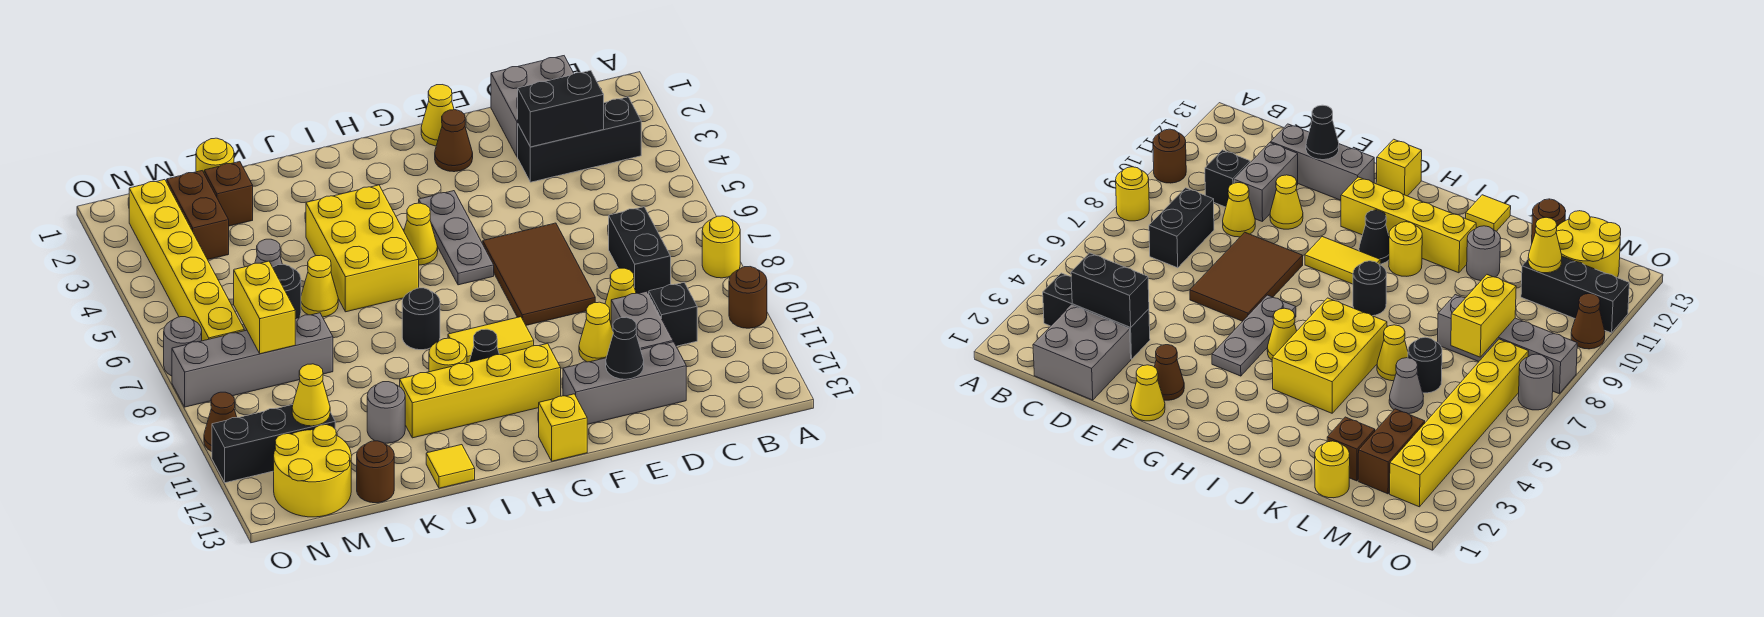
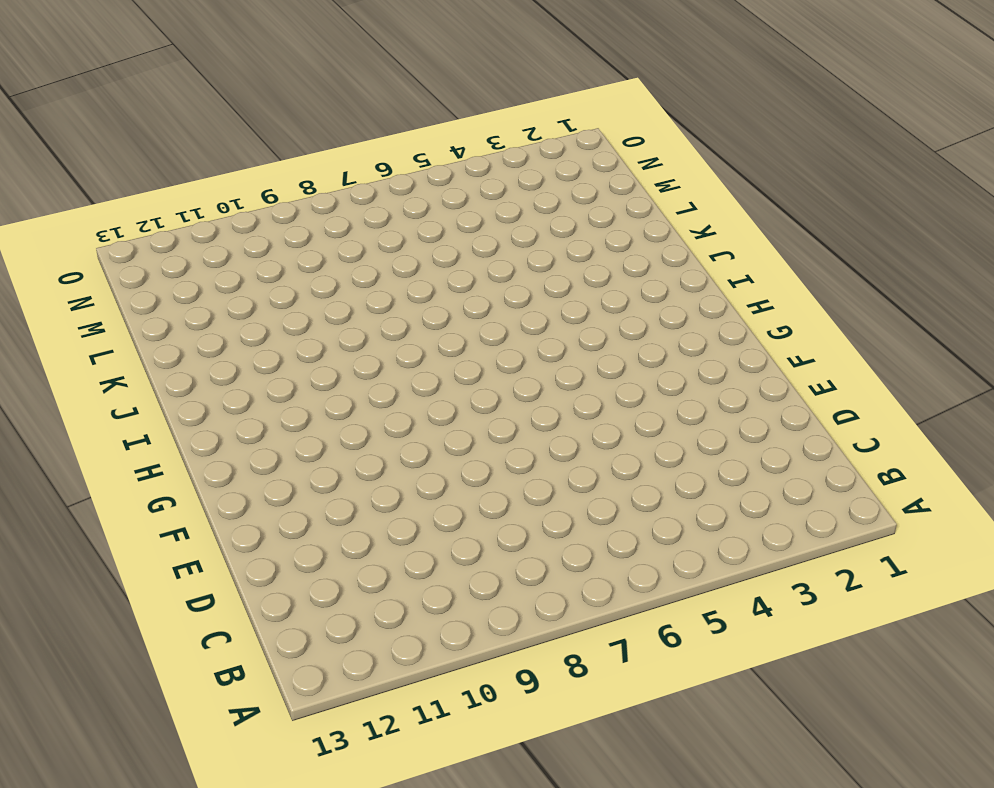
none -> yellow round brick A8 level 1
none -> brown round brick A10 level 1
none -> black brick B3:D3 level 1
none -> grey brick C1:D2 level 1

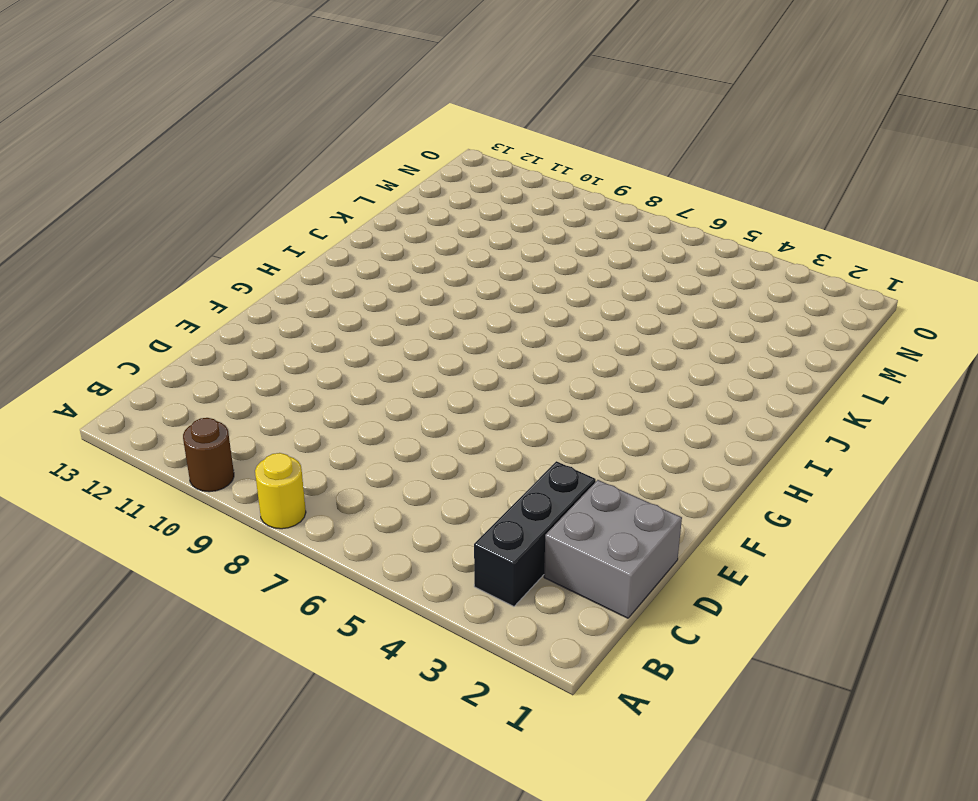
none -> black brick C7:C8 level 1
none -> black brick C10 level 1
none -> yellow cone D9 level 1
none -> grey brick D10:D11 level 1

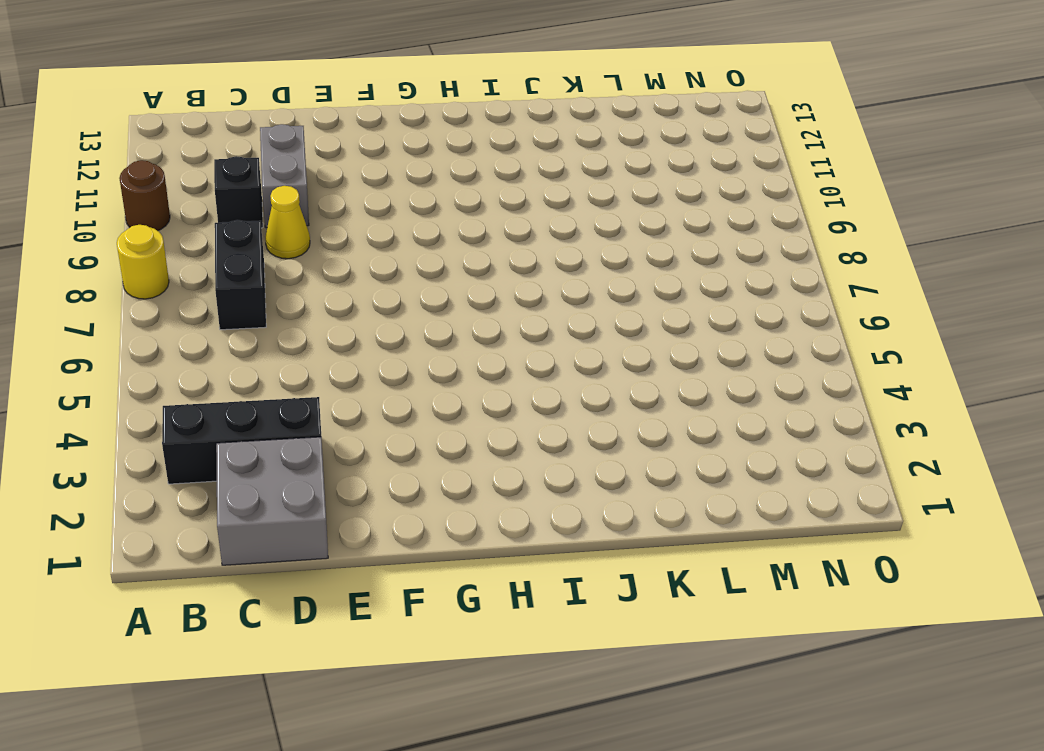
none -> grey brick D12:F12 level 1
none -> brown tile E6:F8 level 1
none -> yellow cone E10 level 1
none -> yellow cone F1 level 1

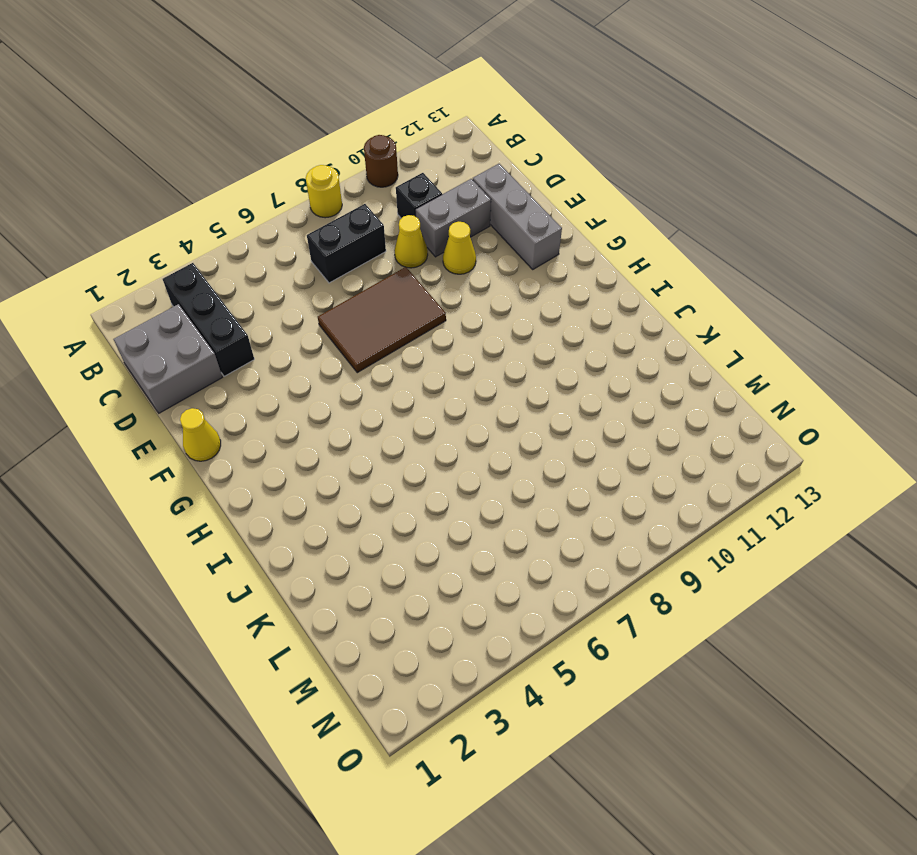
none -> brown cone F2 level 1
none -> grey plate G4:G6 level 1
none -> yellow tile G9:H9 level 1
none -> yellow brick G11:J11 level 1

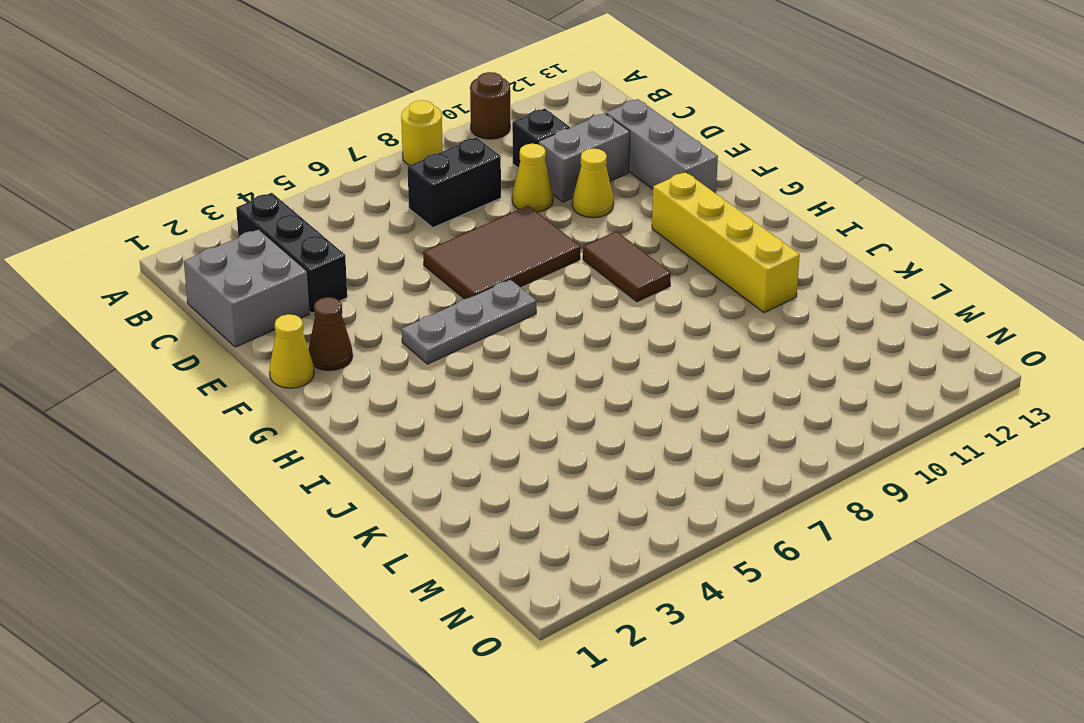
brown tile G9:H9 level 1 -> yellow tile G9:H9 level 1
none -> yellow brick G13 level 1
none -> yellow cone H5 level 1
none -> black cone H10 level 1
none -> yellow brick I4:J6 level 1

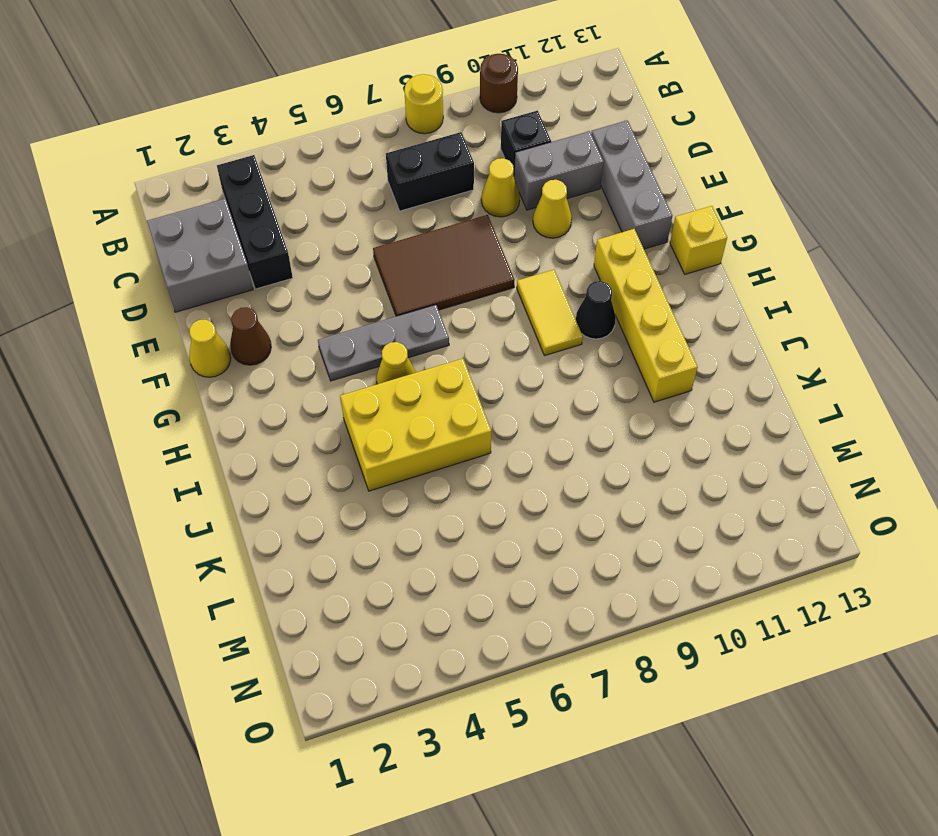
none -> black round brick I8 level 1
none -> yellow round brick I10 level 1
none -> yellow tile J13 level 1
none -> yellow cone K6 level 1

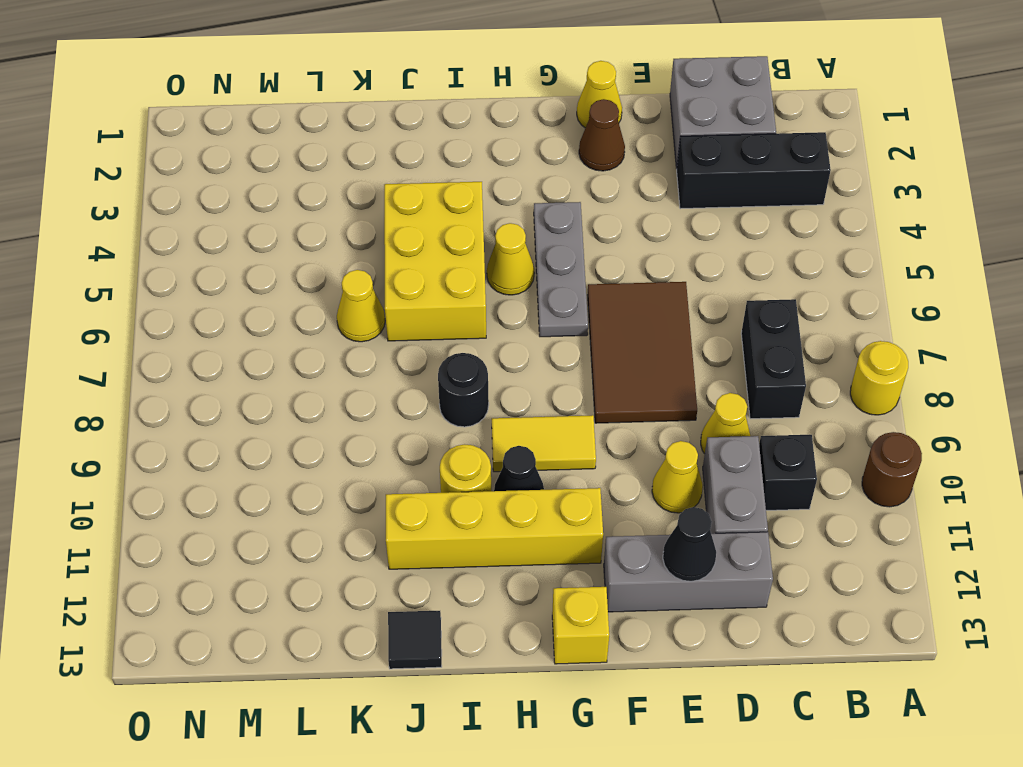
black tile J13 level 1 -> yellow tile J13 level 1
none -> grey round brick K11 level 1
none -> yellow round brick L1 level 1
none -> brown brick L2 level 1
none -> grey cone L5 level 1

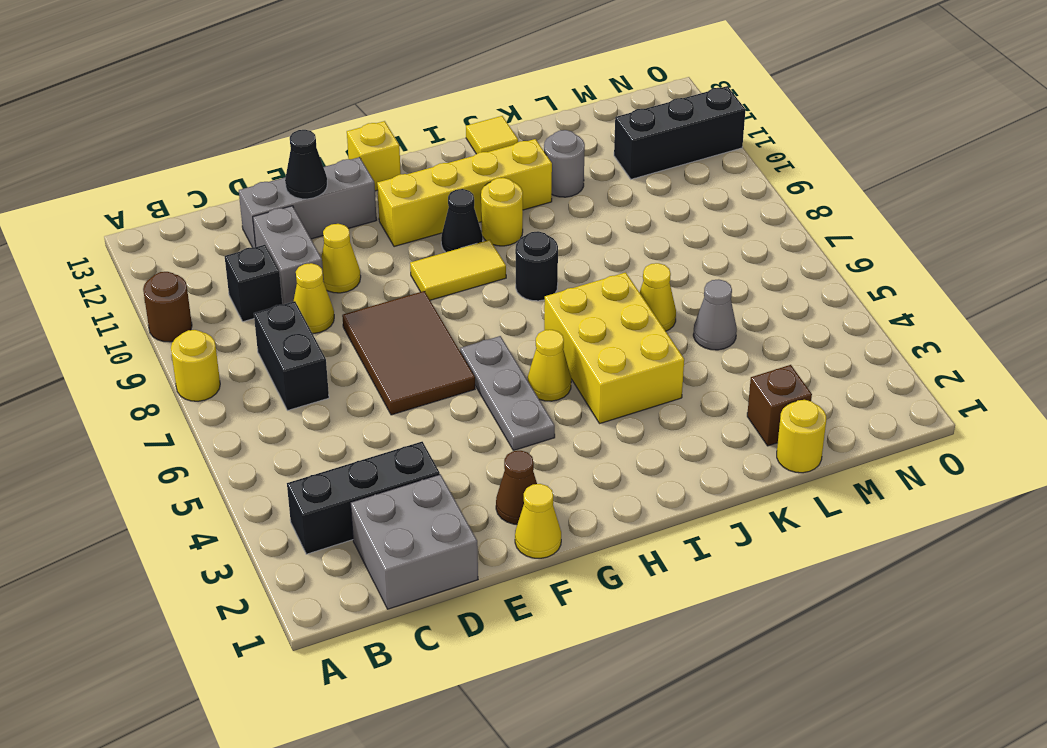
none -> black round brick L6 level 1
none -> grey brick L8:O8 level 1
none -> brown round brick L13 level 1
none -> brown brick M2:M3 level 1

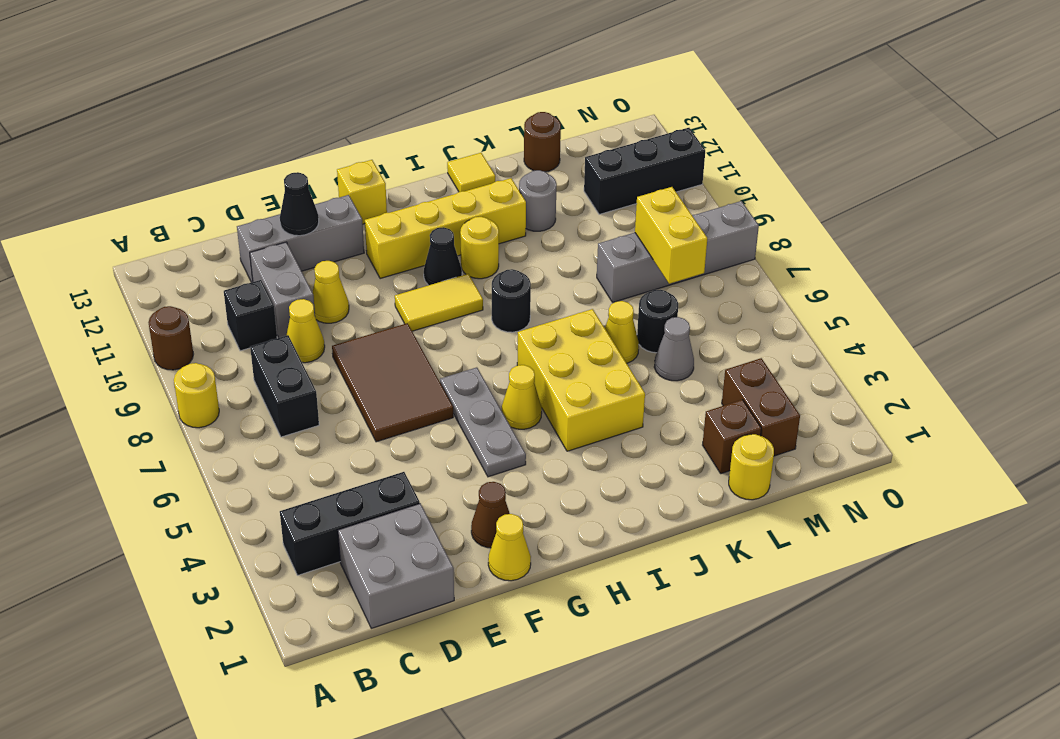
none -> yellow round brick M12:N13 level 1
none -> yellow brick N2:N7 level 1
none -> grey round brick O7 level 1
none -> brown cone O10 level 1

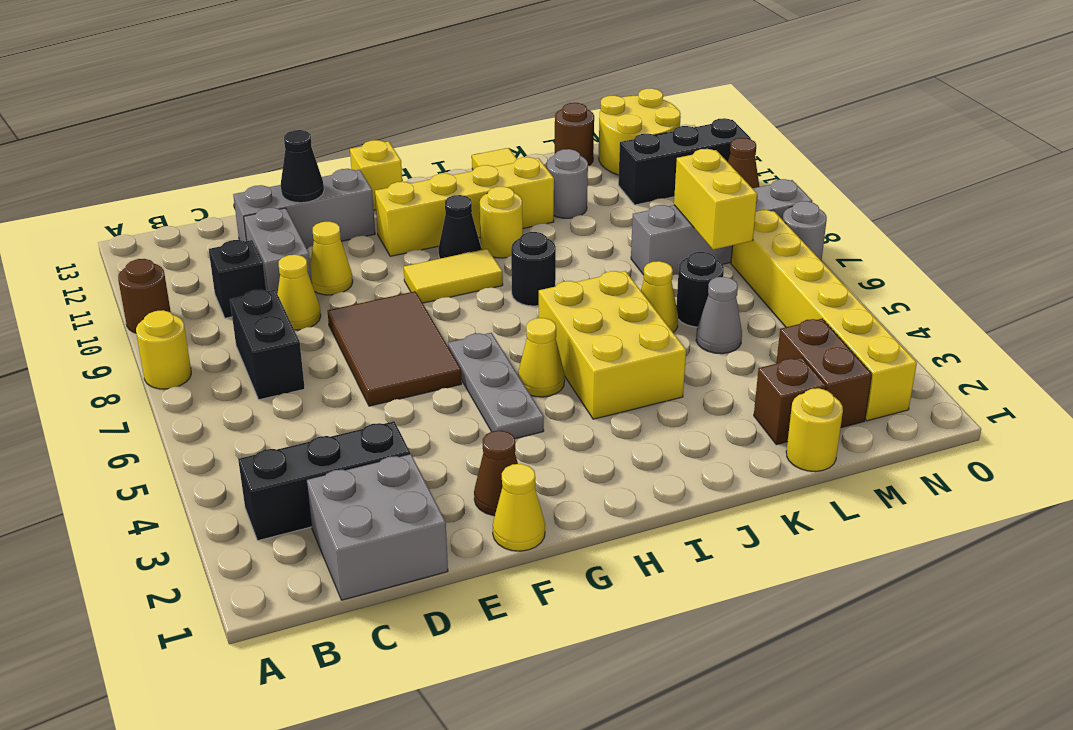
none -> black brick C3:D3 level 2
none -> yellow cone M11 level 2

